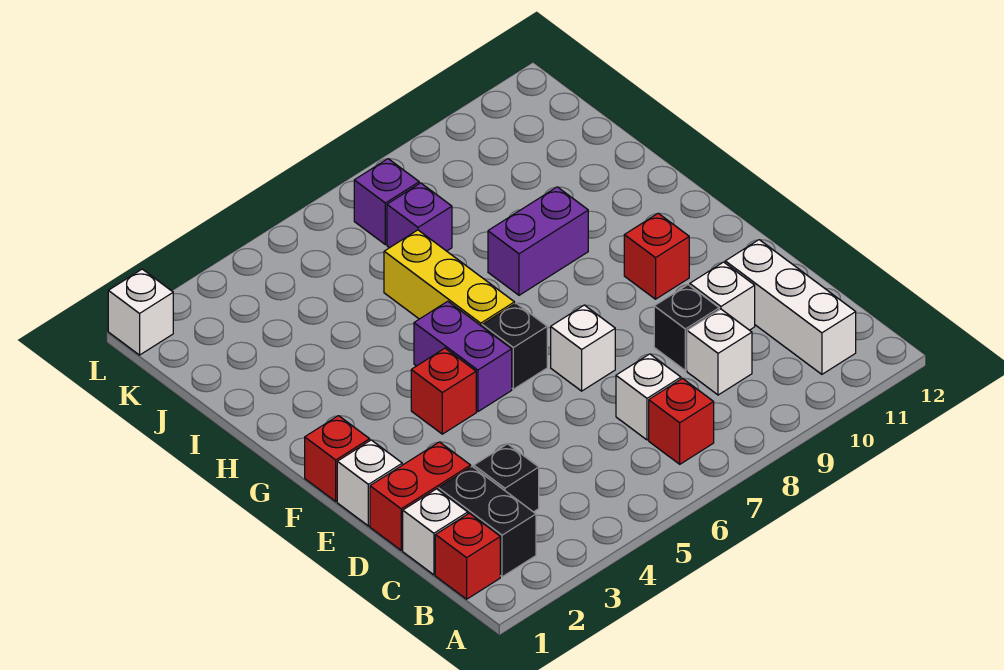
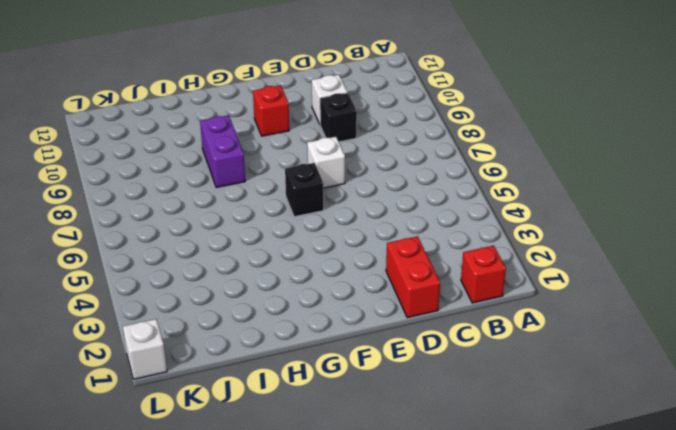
none -> black brick B2:C2 level 1
none -> red brick B7 level 1
none -> white brick B11:D11 level 1

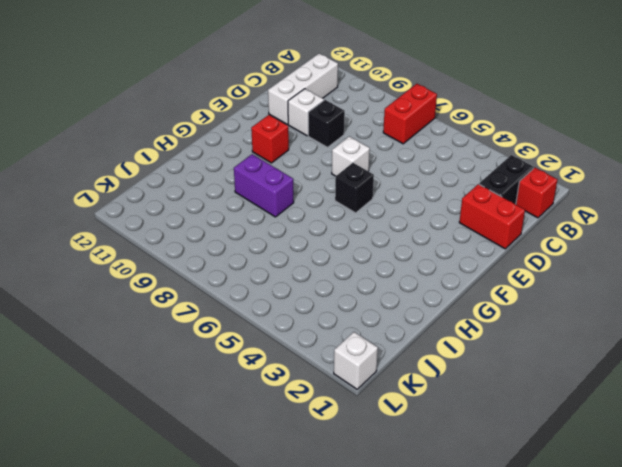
red brick A7:B7 level 1 -> red brick B7 level 1
none -> white brick C1 level 1
none -> black brick C3 level 1
none -> white brick C7 level 1

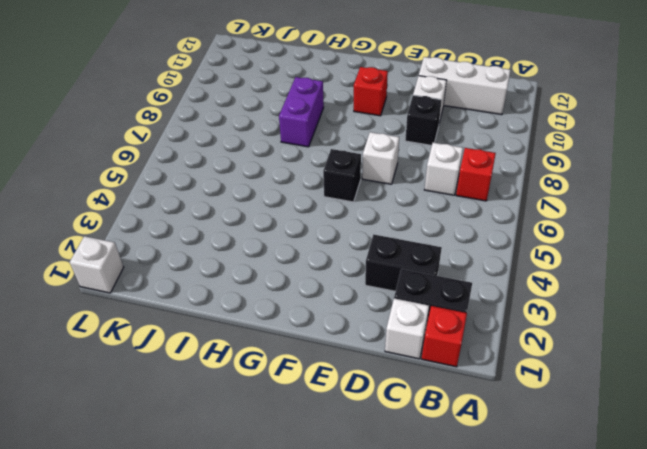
black brick C3:D3 level 1 -> black brick C3 level 1
none -> white brick C9 level 1
none -> red brick D1:D2 level 1
none -> white brick E1 level 1

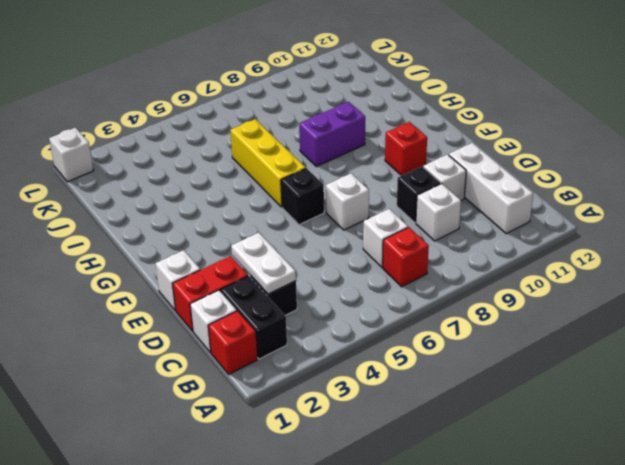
white plate C3:D3 level 2 -> none
none -> red brick F1 level 1
none -> red brick F4 level 1
none -> purple brick F5:G5 level 1

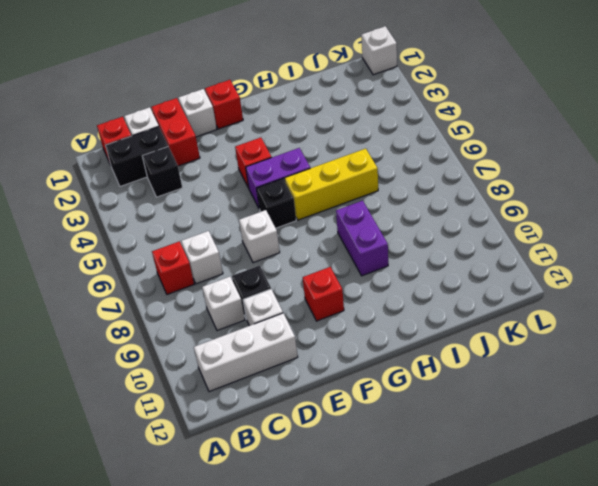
none -> purple brick J7 level 1
none -> purple brick K7 level 1

